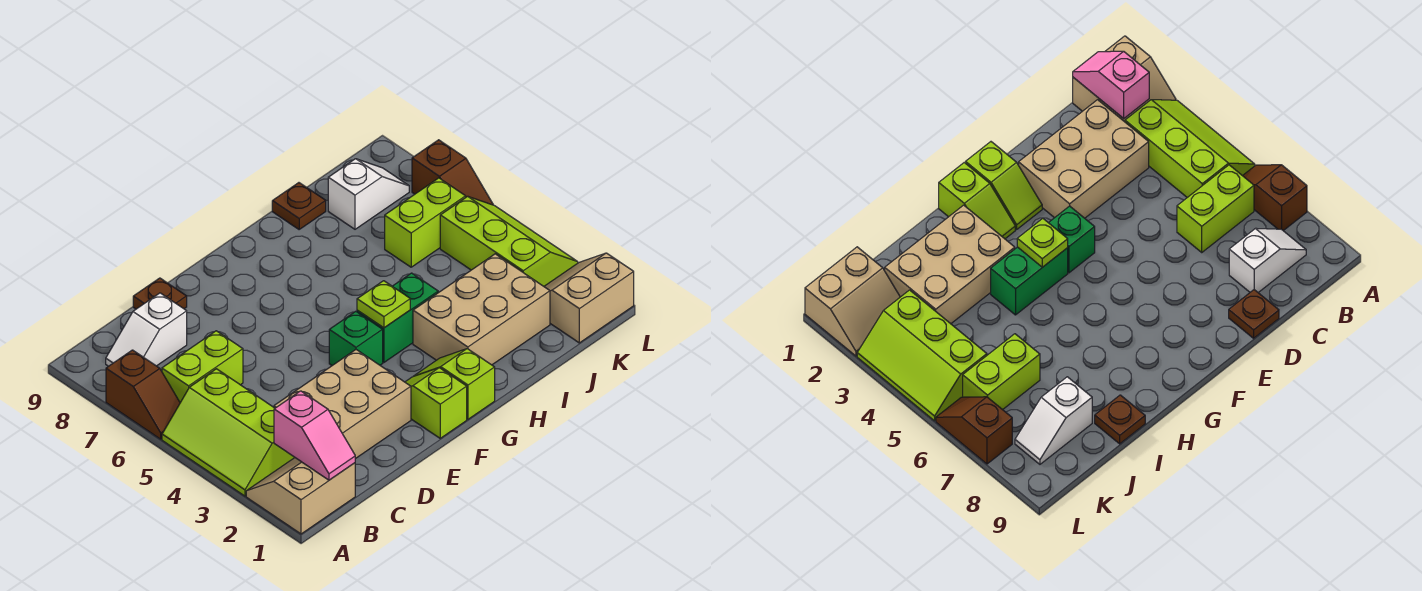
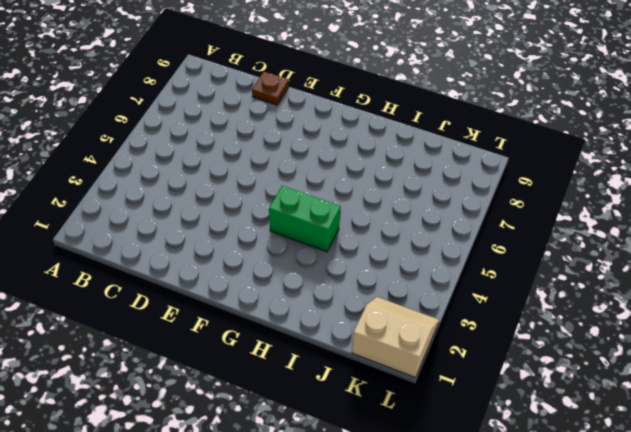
none -> tan slope A1:B2 level 1 top 1
none -> lime slope A3:B5 level 1 top B
none -> brown slope A6:A7 level 1 top 7

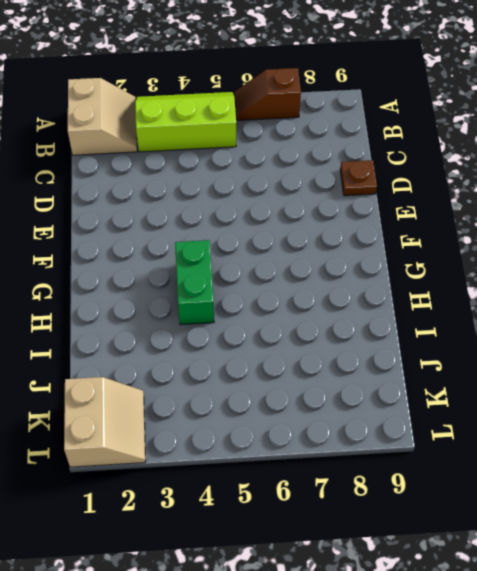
none -> lime brick B6:C6 level 1
none -> white slope B8:C8 level 1 top C
none -> tan brick C2:E3 level 1

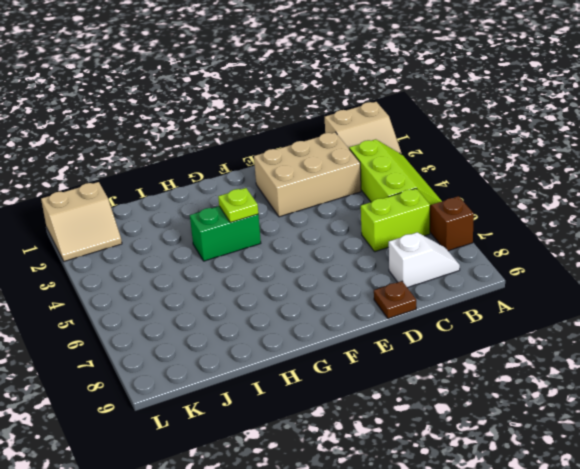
none -> lime slope F1:F2 level 1 top 1
none -> green brick F4 level 1
none -> lime slope G1:G2 level 1 top 1

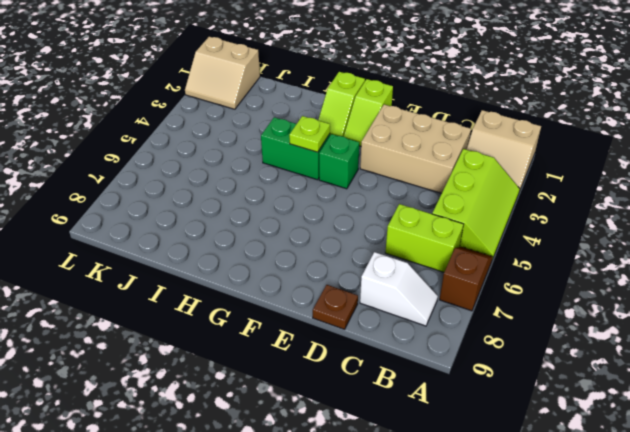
none -> tan brick H2:J3 level 1
none -> brown plate I9 level 1
none -> lime brick J6:K6 level 1

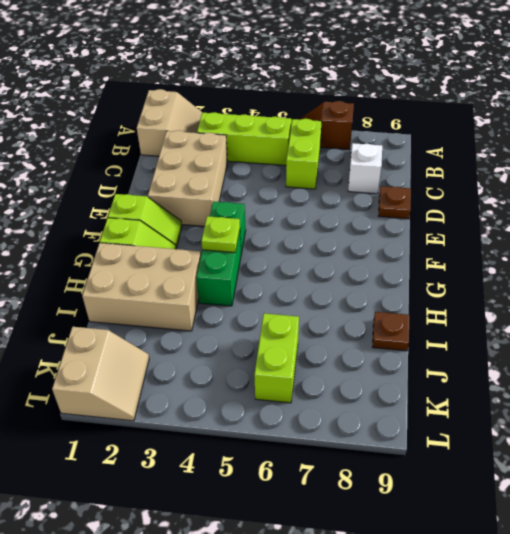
tan brick H1:I3 level 1 -> tan brick H2:J3 level 1
none -> white slope J8:K8 level 1 top J
none -> lime slope K3:L5 level 1 top K
none -> brown slope L6:L7 level 1 top 7

